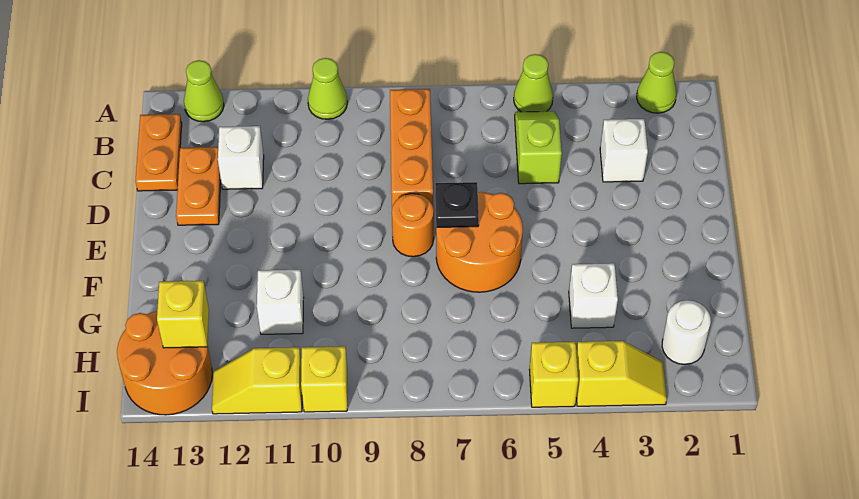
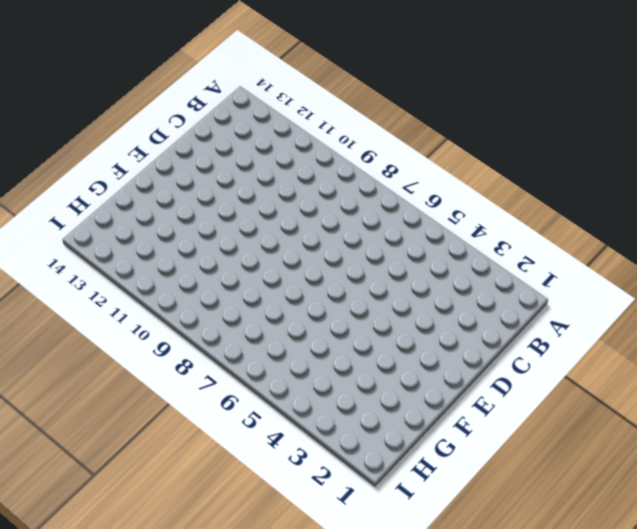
none -> lime cone A2 level 1
none -> lime cone A5 level 1
none -> lime cone A10 level 1

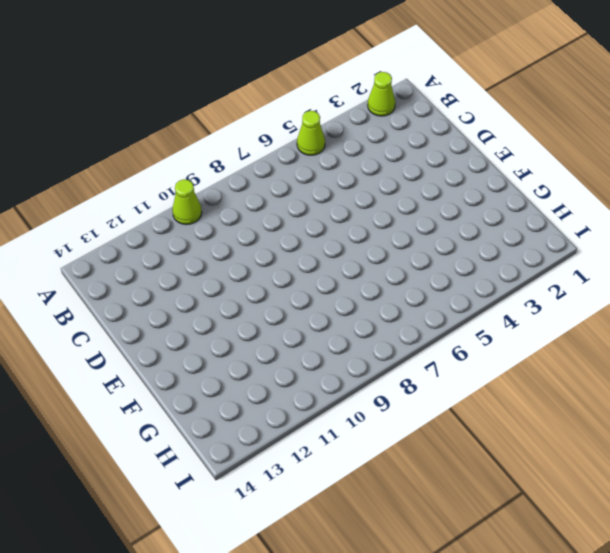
none -> lime cone A13 level 1
none -> lime slope B5:C5 level 1 top C
none -> orange brick B8:D8 level 1

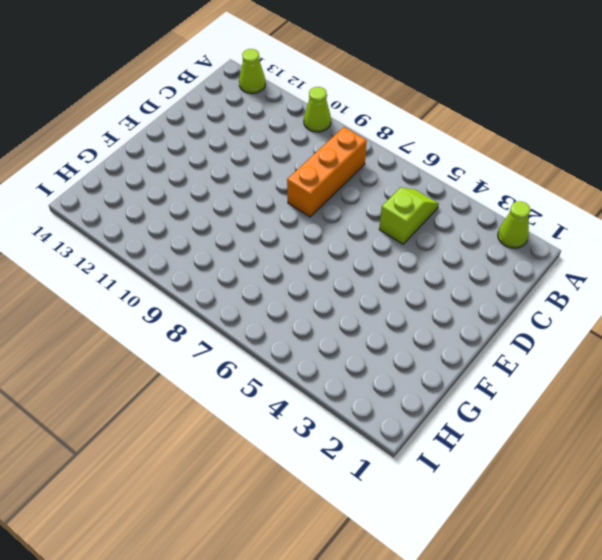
none -> lime cone A5 level 1
none -> orange plate B14:C14 level 1
none -> white brick C3 level 1

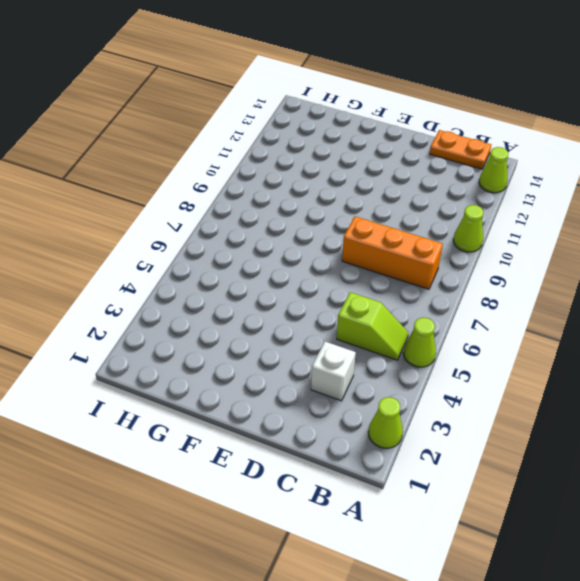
none -> white brick C12 level 1
none -> orange plate C13:D13 level 1
none -> orange round brick E6:F7 level 1

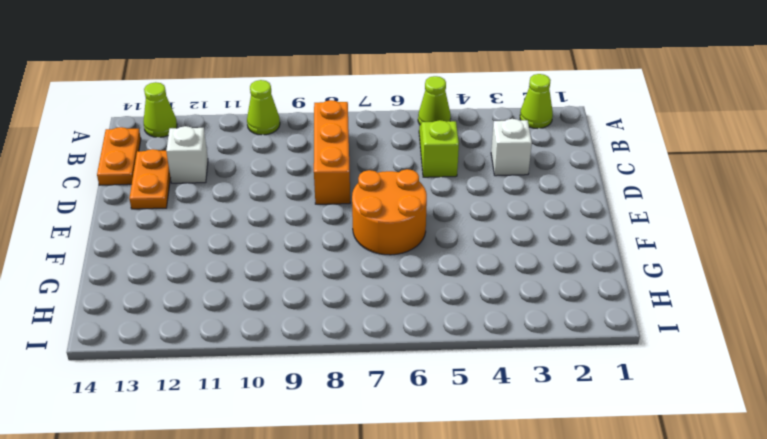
none -> orange round brick E8 level 1
none -> white brick G4 level 1
none -> white brick G11 level 1

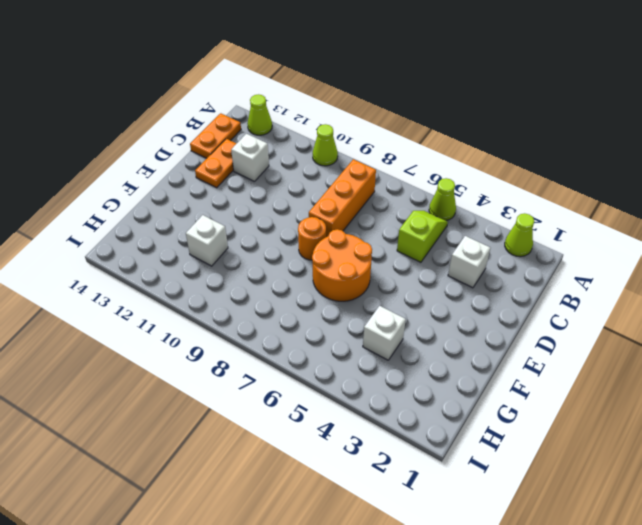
none -> white round brick H2 level 1
none -> orange round brick H13:I14 level 1
none -> yellow slope I3:I4 level 1 top 4

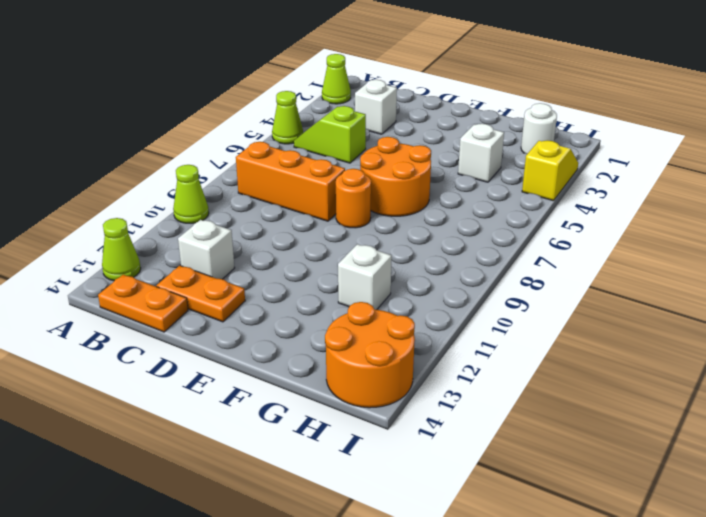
none -> yellow brick I5 level 1
none -> yellow brick I10 level 1
none -> yellow slope I11:I12 level 1 top 11

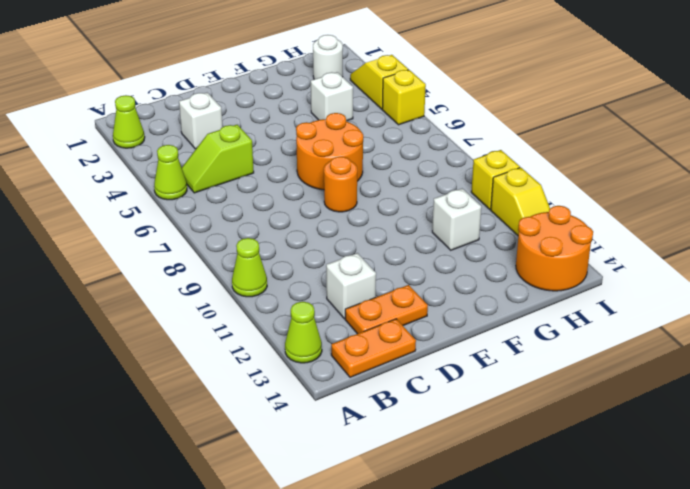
none -> orange brick B8:D8 level 1
none -> black plate E7 level 2
none -> yellow brick H13 level 2

